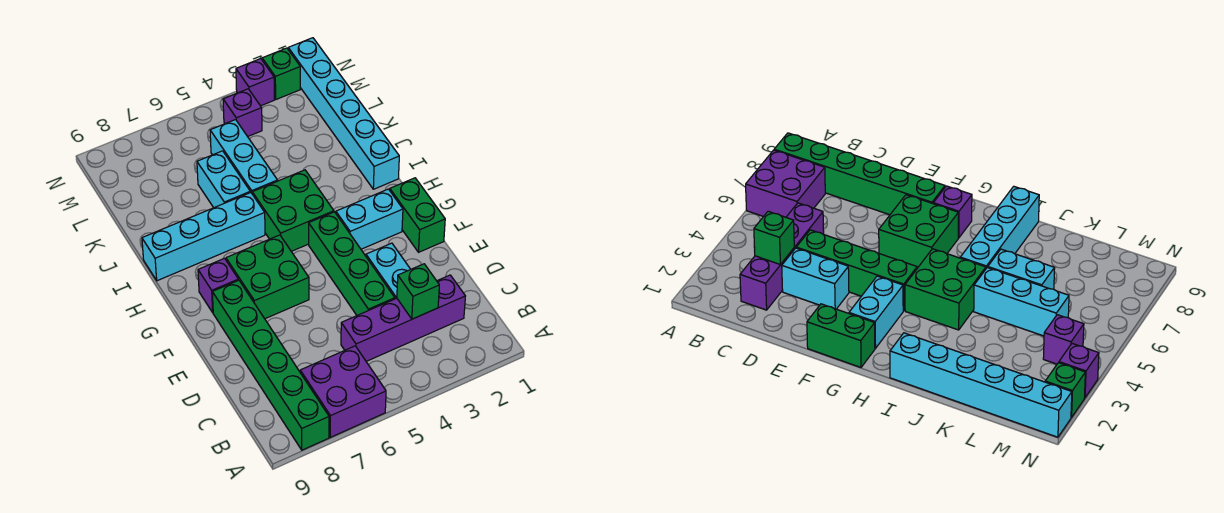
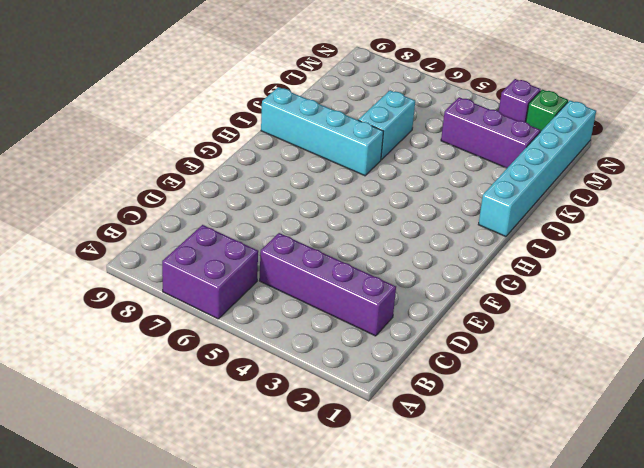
purple brick L2:L4 level 1 -> none
none -> green brick A8:F8 level 1
none -> cyan brick D3:E3 level 1
none -> green brick D4:G4 level 1

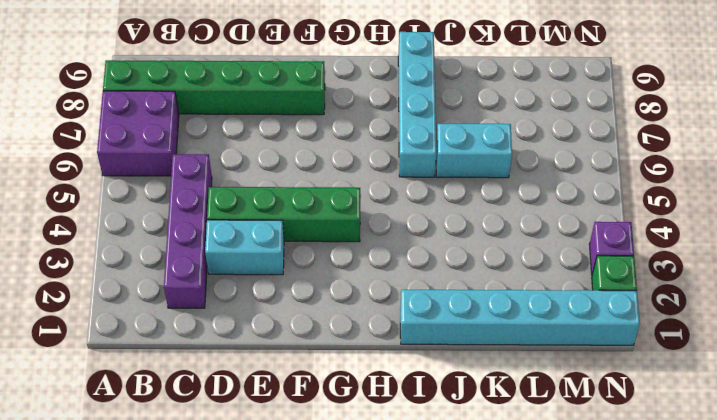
none -> green brick F1:G1 level 1
none -> green brick F6:G7 level 1
none -> cyan brick G2:G3 level 1

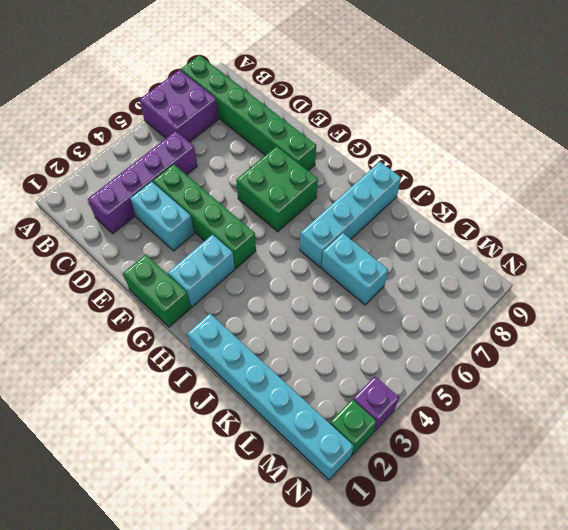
none -> purple brick G8 level 1
none -> green brick H4:I5 level 1
none -> cyan brick J5:L5 level 1

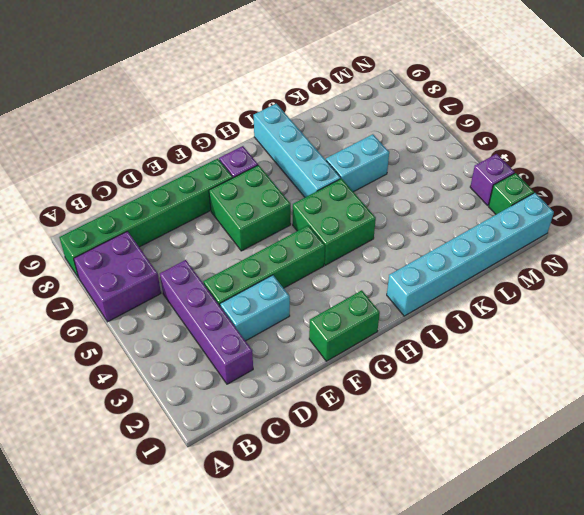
none -> cyan brick G2:G3 level 1
none -> cyan brick J5:L5 level 1
none -> purple brick M4 level 1

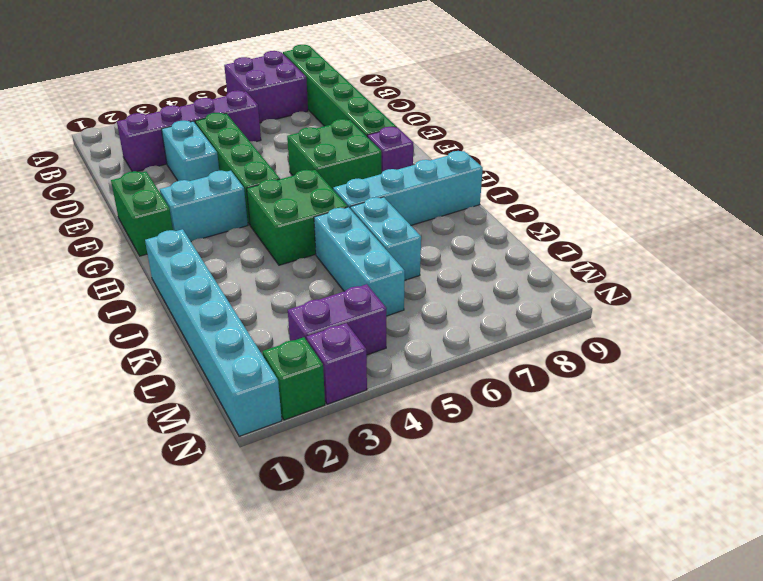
purple brick M3:M4 level 1 -> purple brick M4 level 1
none -> green brick C3 level 2

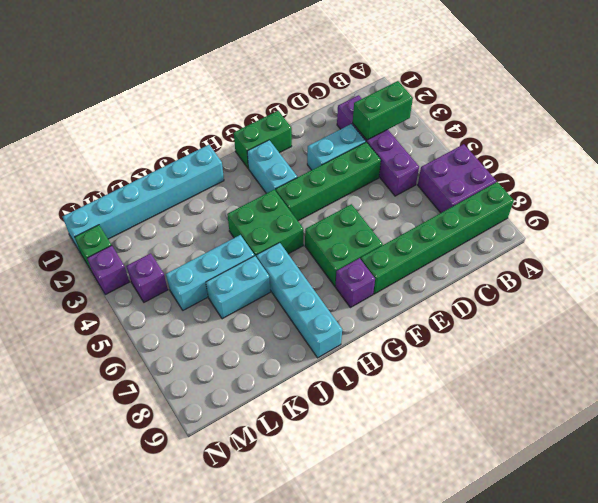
green brick B3:C3 level 2 -> green brick C3 level 2

